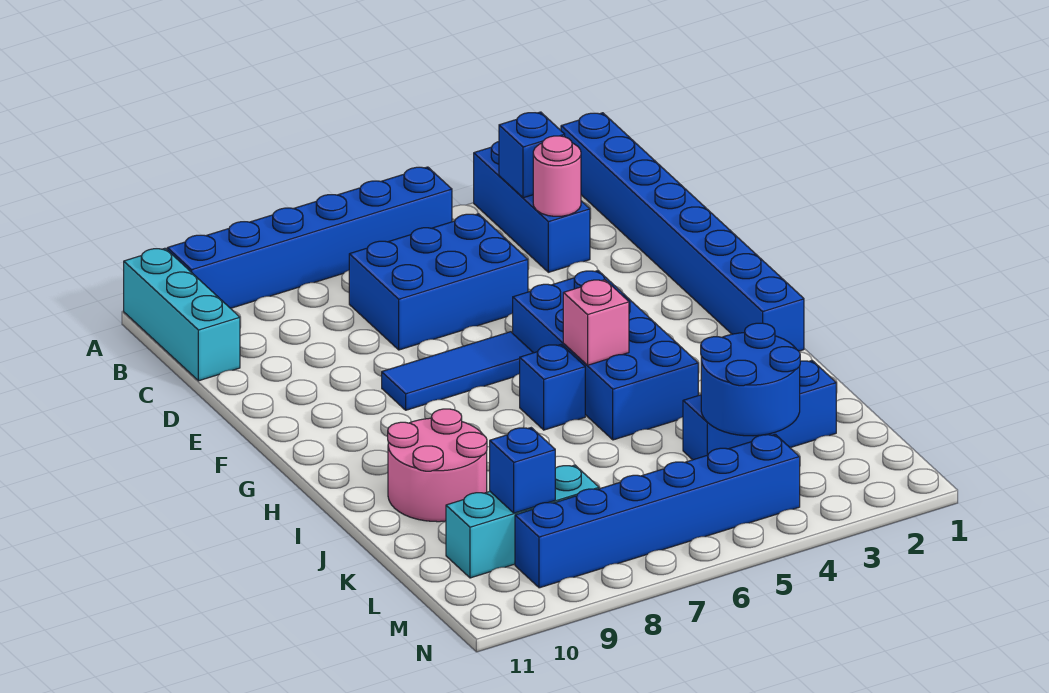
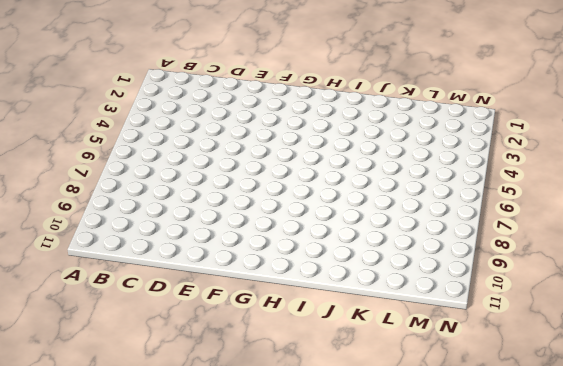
none -> blue brick A1:H1 level 1
none -> blue brick A3:C3 level 1
none -> blue brick A5:A10 level 1

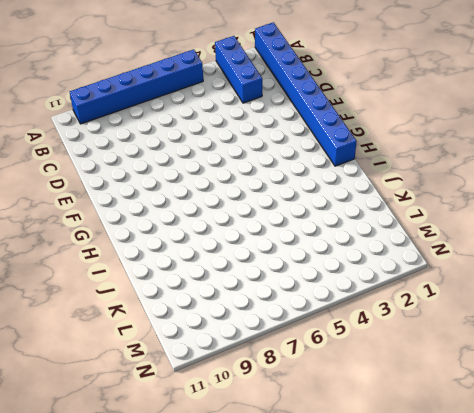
none -> cyan brick A11:C11 level 1
none -> blue brick C5:D7 level 1
none -> blue brick F4:I5 level 1

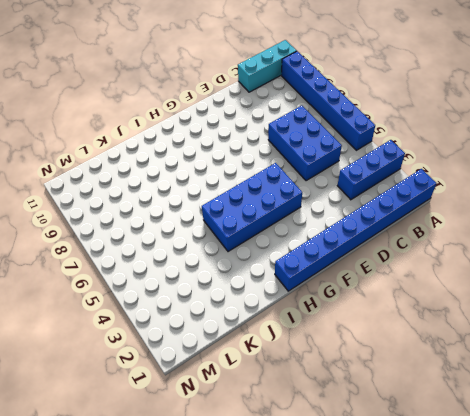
none -> blue tile F6:F8 level 1
none -> blue brick H6 level 1
none -> pink round brick I9:J10 level 1

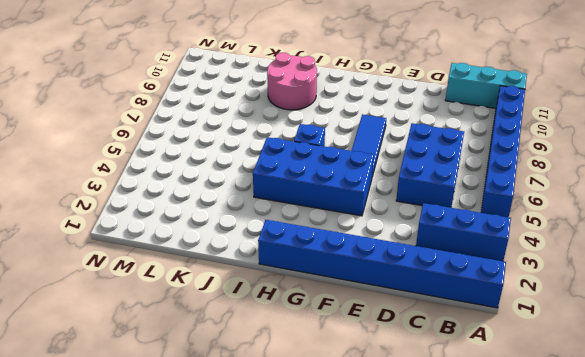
none -> blue brick K2:K4 level 1
none -> cyan brick L8:L10 level 1
none -> blue brick M4:M9 level 1

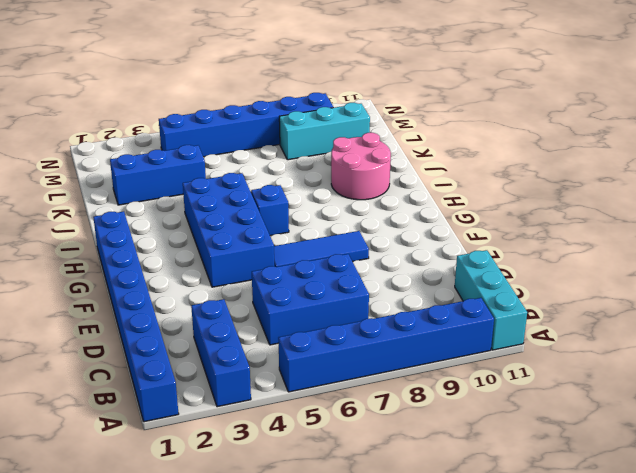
none -> blue brick B3 level 2
none -> pink round brick C3 level 2
none -> pink brick H5 level 2

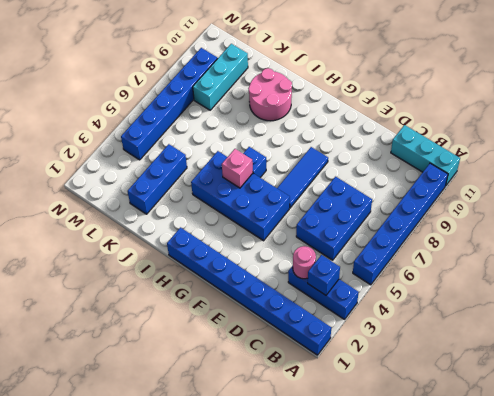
none -> blue round brick K3:L4 level 2
none -> blue brick L9 level 2

